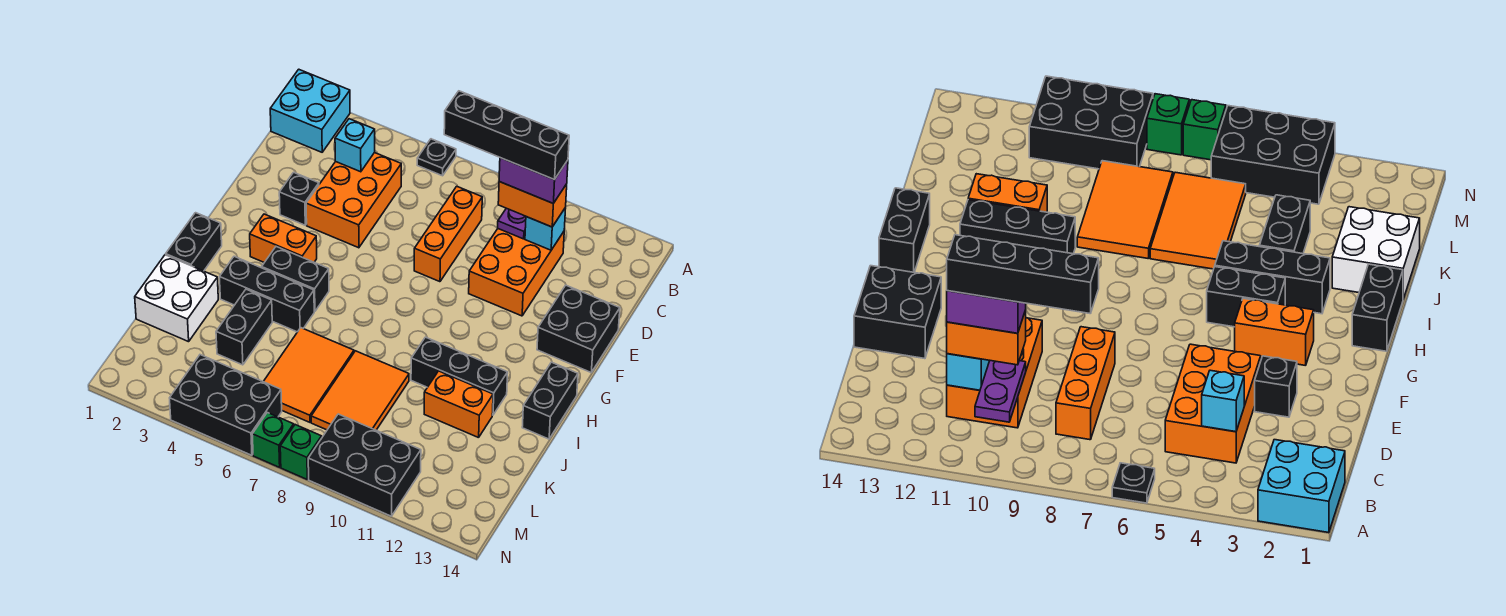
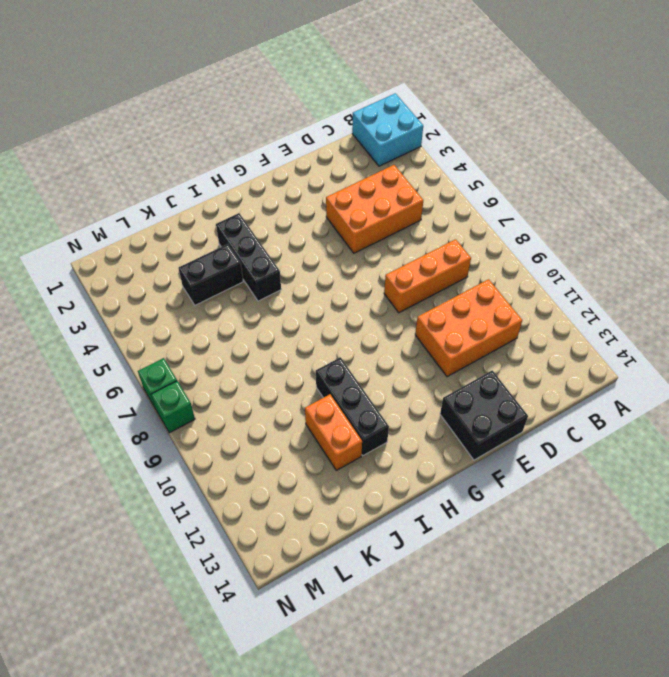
none -> black plate A6 level 1
none -> black brick E3 level 1
none -> orange brick G3:G4 level 1

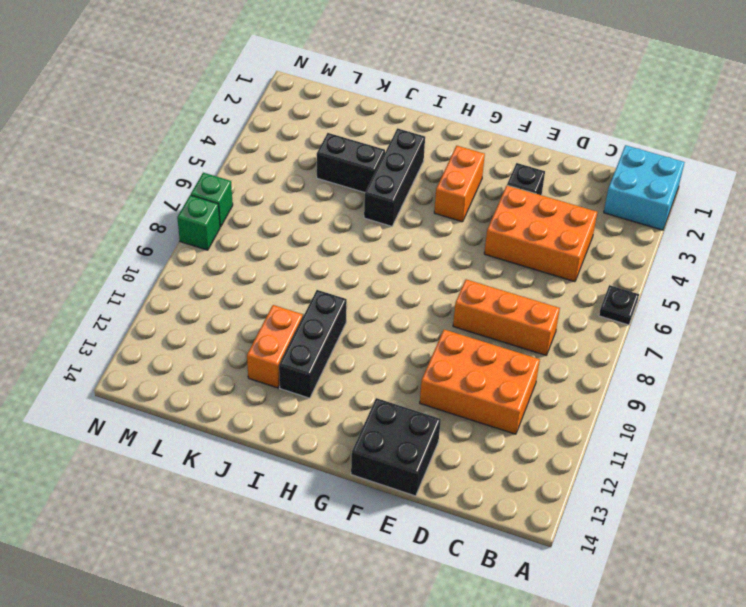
none -> black brick H1:I1 level 1
none -> black brick H4:H5 level 1
none -> black brick H14:I14 level 1

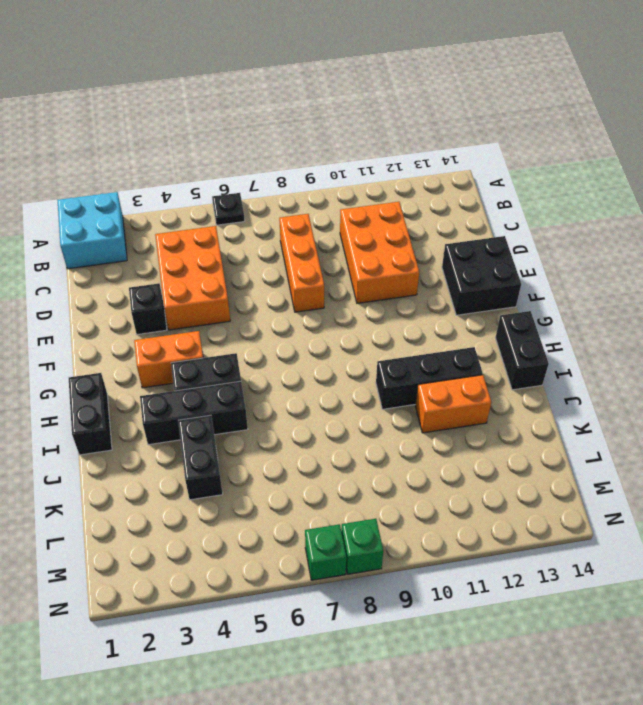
none -> white brick J1:K2 level 1
none -> orange tile J6:L7 level 1
none -> orange tile J8:L9 level 1

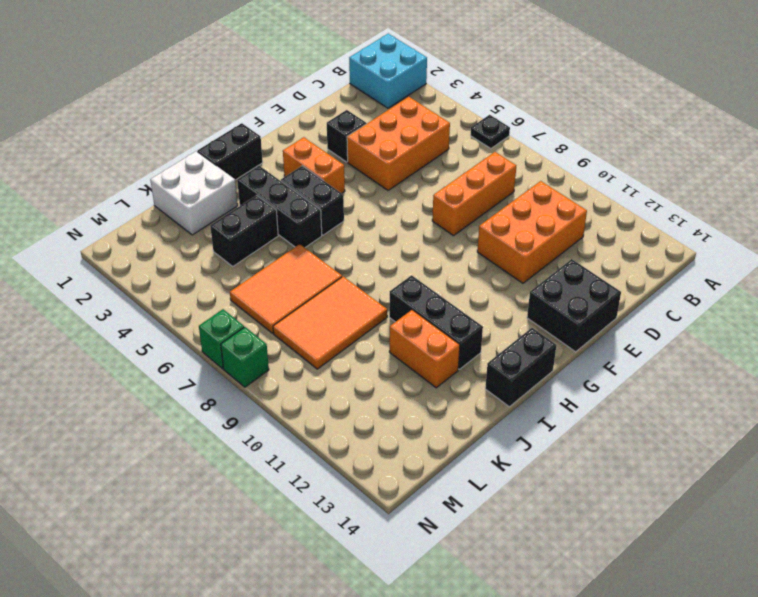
none -> black brick M4:N6 level 1
none -> black brick M9:N11 level 1
none -> purple plate B10:C10 level 2

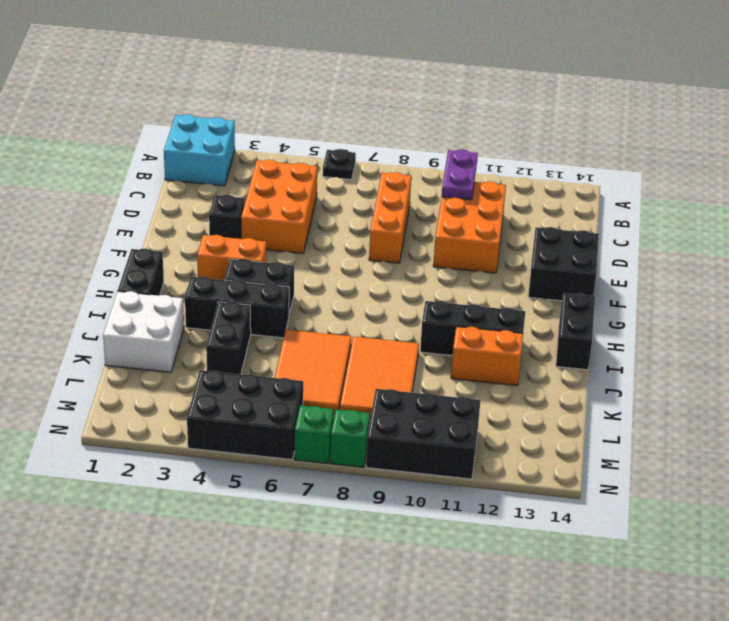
none -> cyan brick C4 level 2
none -> cyan brick C11 level 2
none -> orange brick C10:C11 level 3

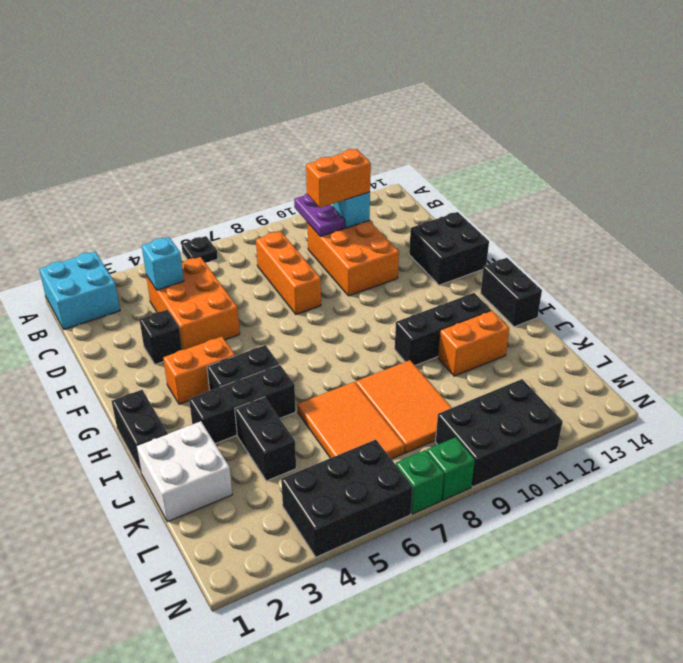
none -> purple brick C10:C11 level 4
none -> black brick C8:C11 level 5

